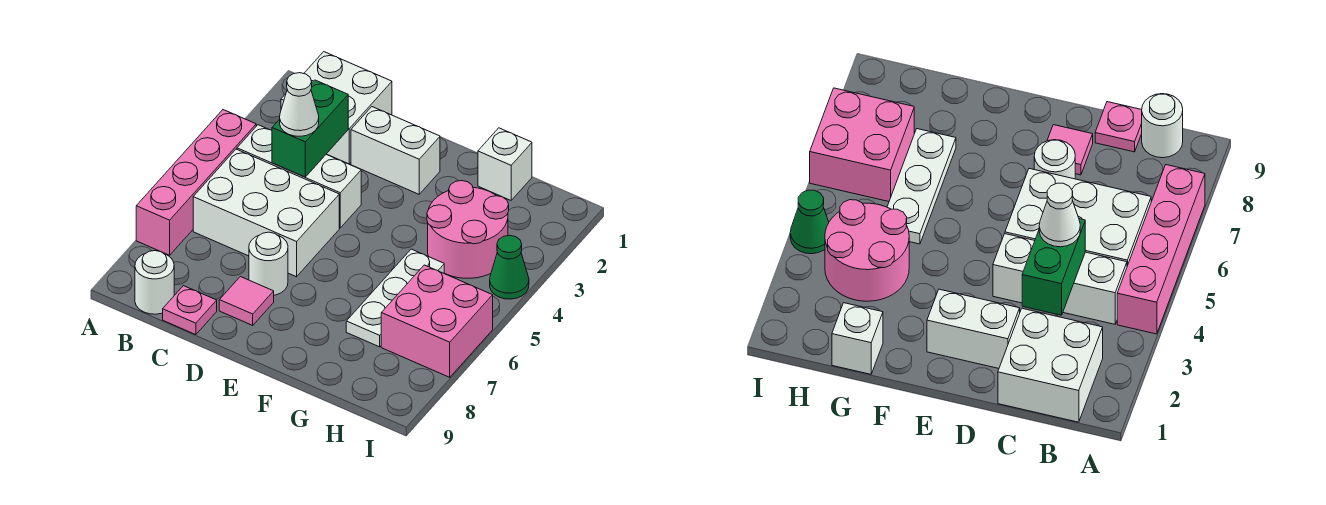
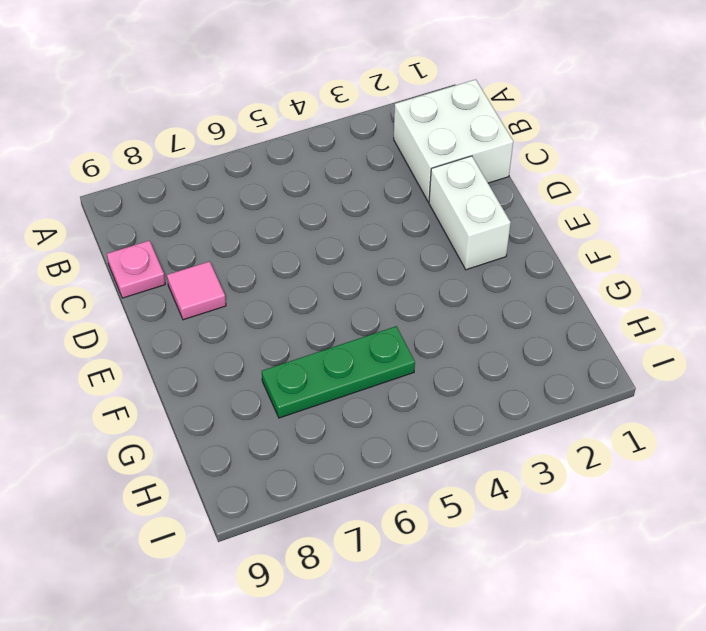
green plate G5:G7 level 1 -> white plate G5:G7 level 1
none -> pink brick A4:A7 level 1
none -> white brick B4:D4 level 1
none -> white brick B5:D6 level 1

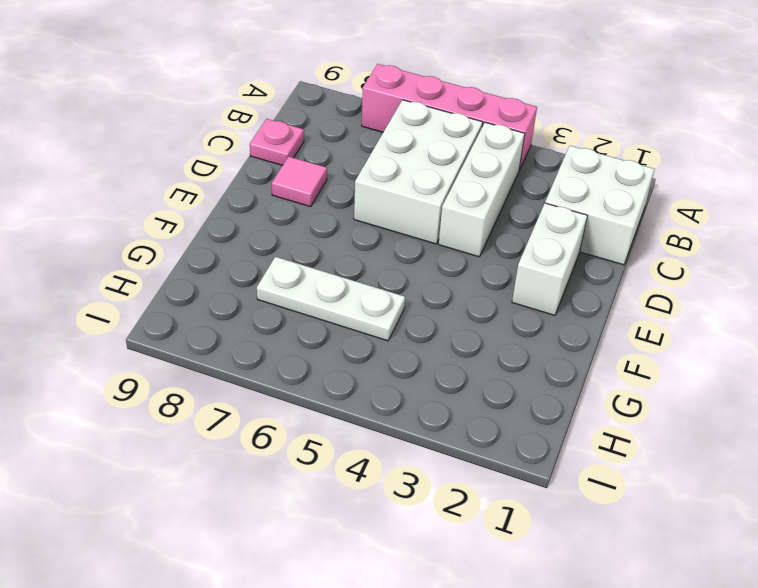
none -> white round brick B9 level 1
none -> white round brick D7 level 1
none -> white brick G1 level 1

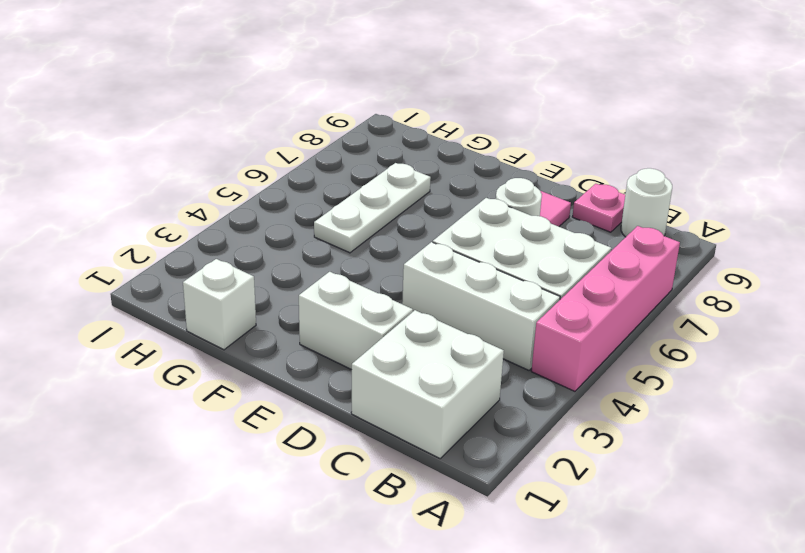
none -> pink round brick G3:H4 level 1
none -> pink brick H6:I7 level 1
none -> green cone I4 level 1

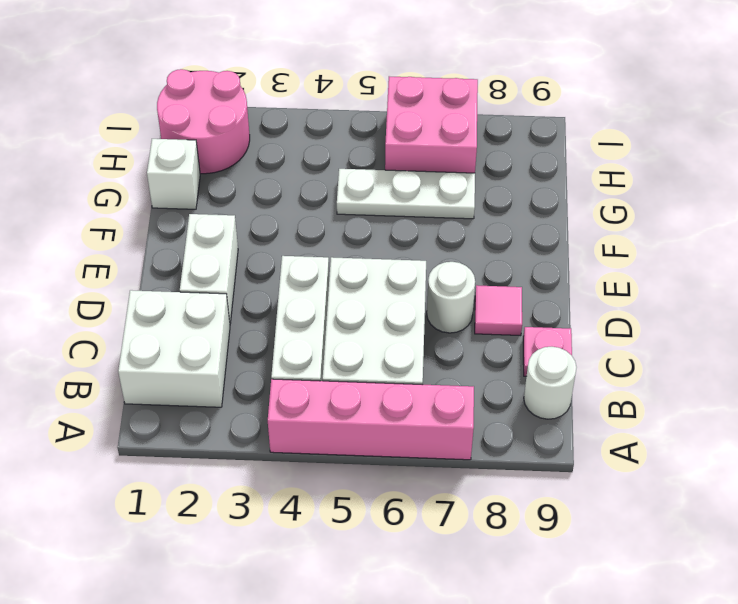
pink round brick H1:I2 level 1 -> pink round brick G3:H4 level 1
none -> green cone I4 level 1
none -> green brick C3:C4 level 2
none -> white cone C4 level 3

